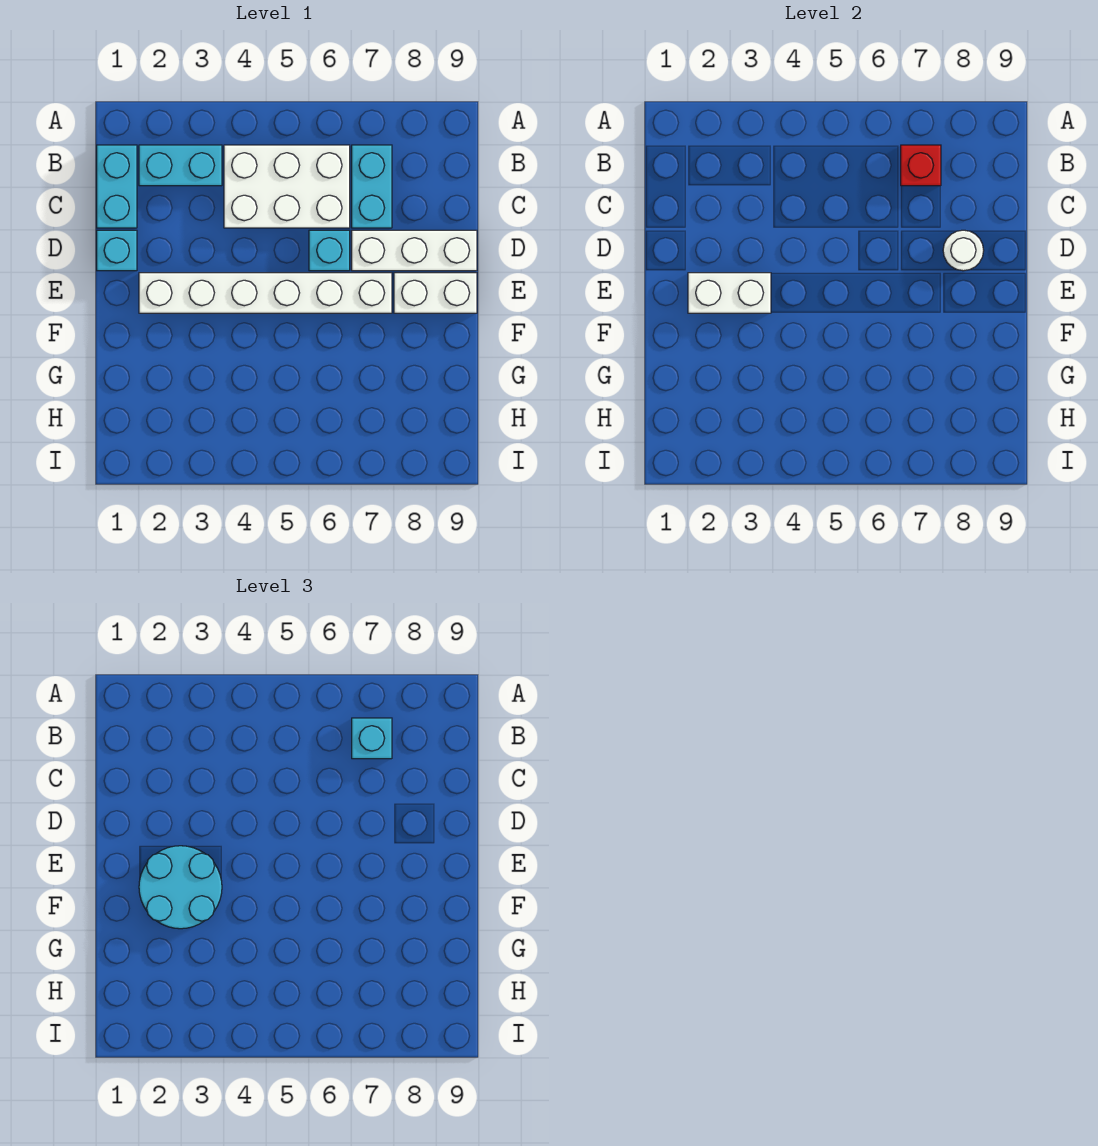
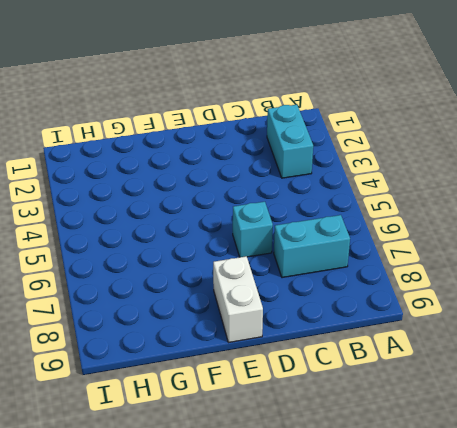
none -> cyan brick B1:C1 level 1
none -> white brick B4:C6 level 1
none -> cyan brick D1 level 1

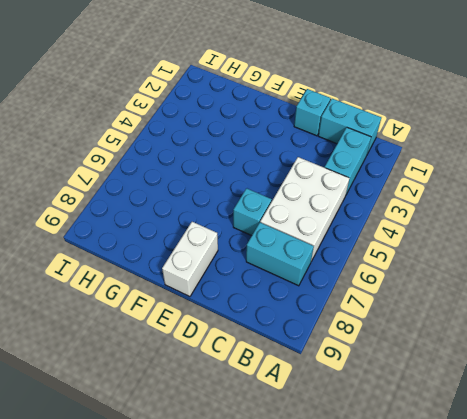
none -> white brick D7:D9 level 1
none -> white brick E2:E7 level 1
none -> red brick B7 level 2

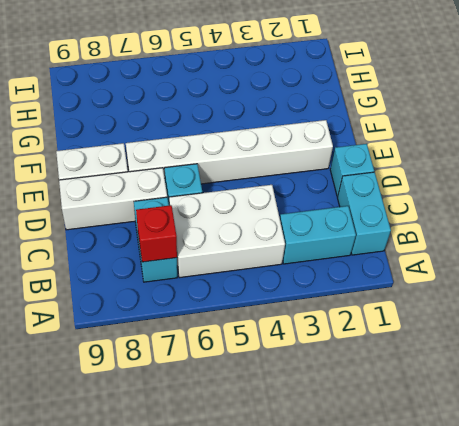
none -> white round brick D8 level 2
none -> white brick E2:E3 level 2
none -> cyan brick B7 level 3

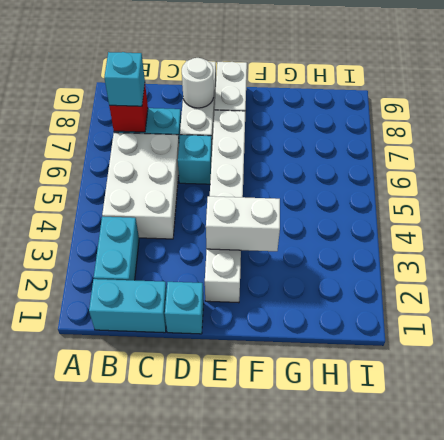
white brick E3:F3 level 2 -> white brick E2:E3 level 2
none -> cyan round brick E2:F3 level 3

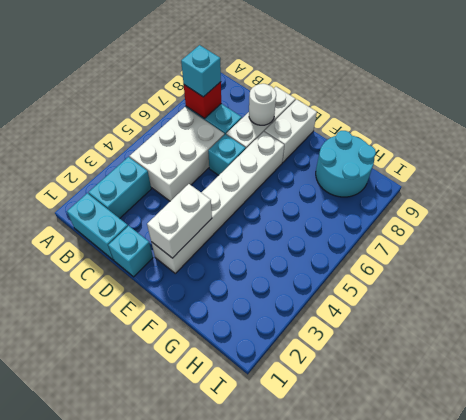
cyan round brick G8:H9 level 1 -> cyan round brick E2:F3 level 3

